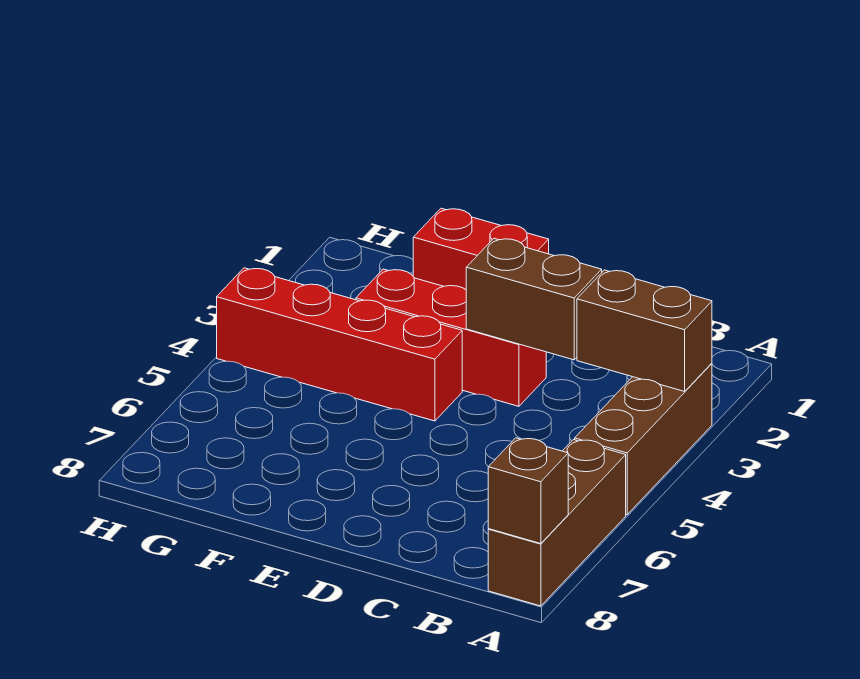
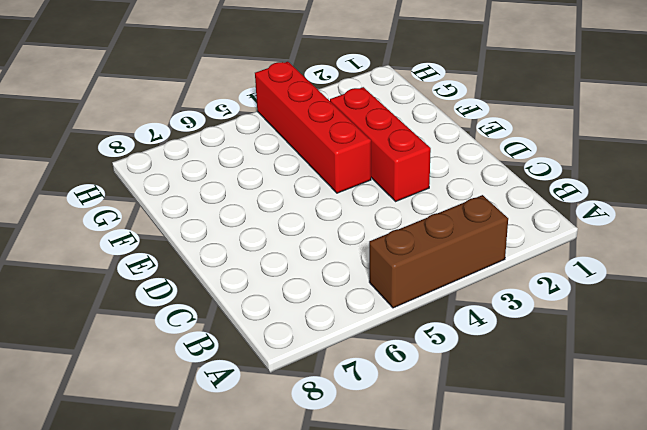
none -> brown brick A6:A8 level 1
none -> red brick E1:F1 level 1

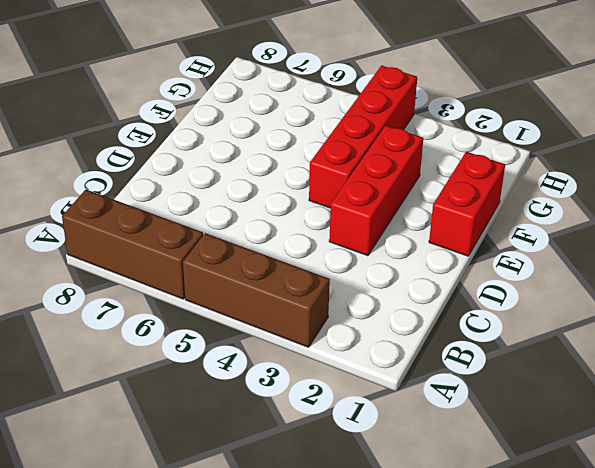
none -> brown brick A3:B3 level 2
none -> brown brick A8 level 2

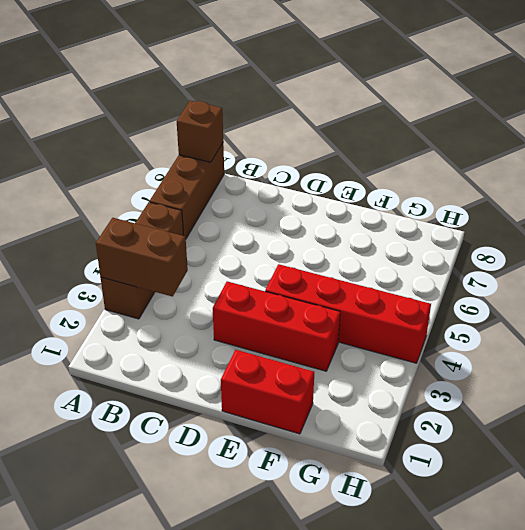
none -> brown brick C3:D3 level 2

